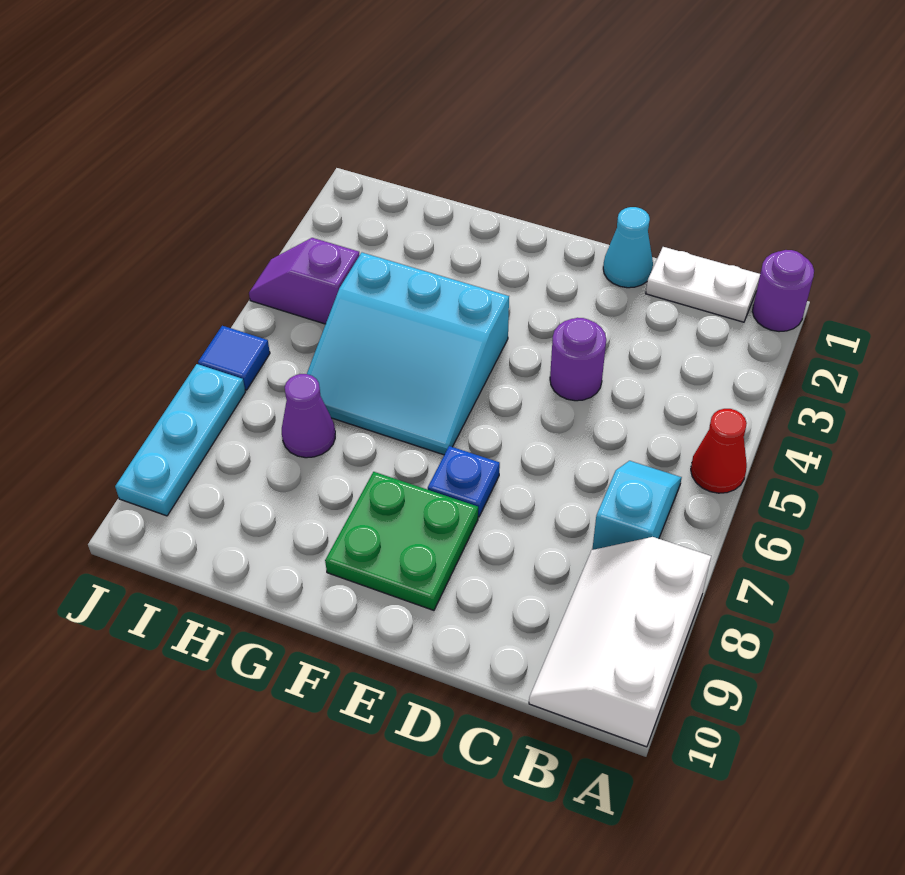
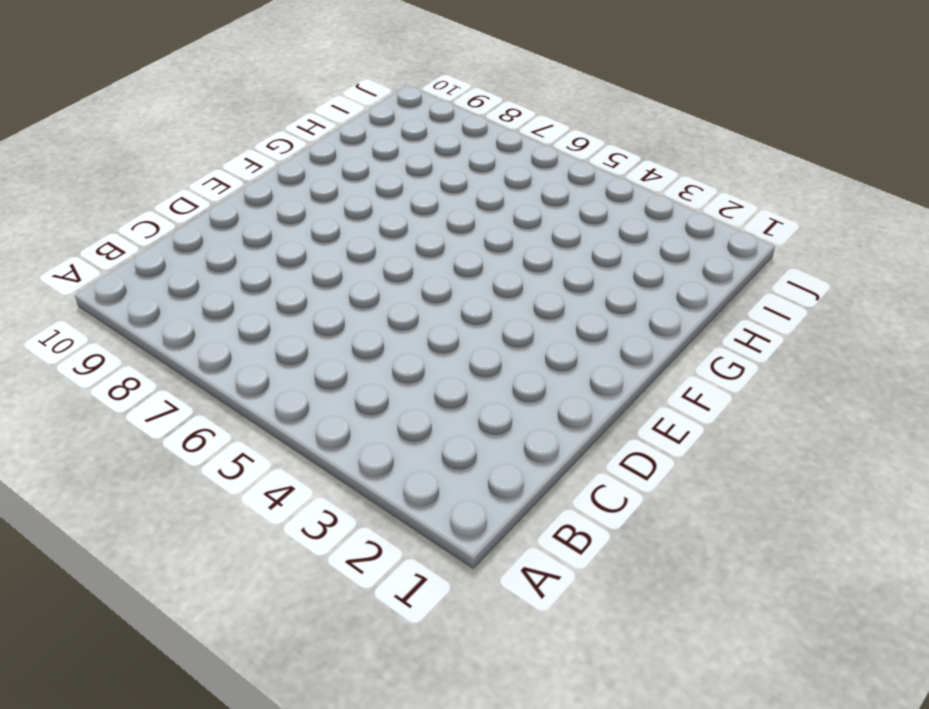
none -> purple round brick A1 level 1
none -> red cone A5 level 1
none -> white slope A8:B10 level 1 top A

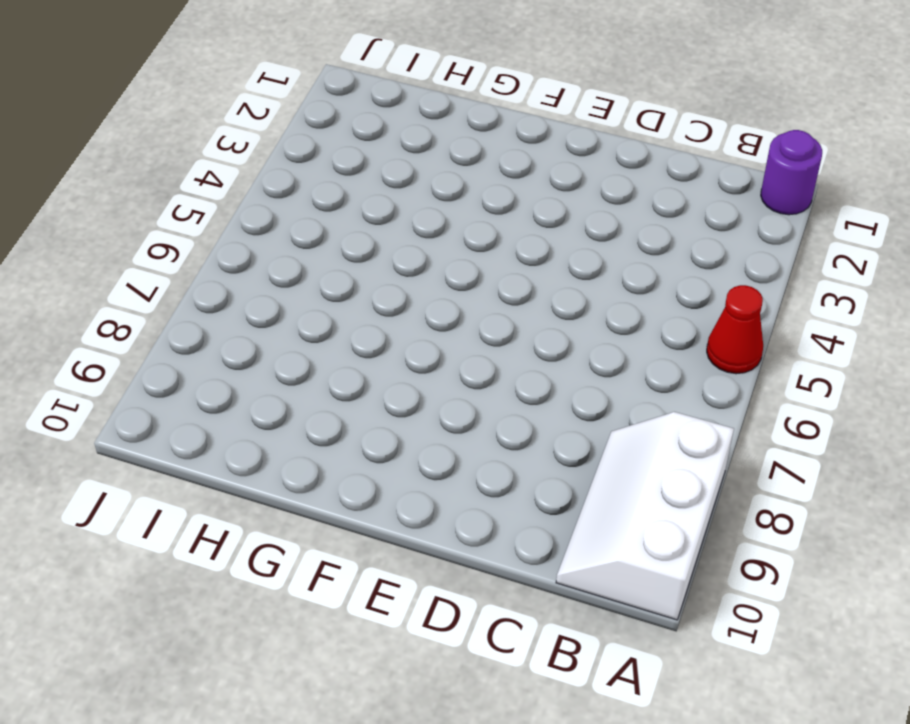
none -> white plate B1:C1 level 1
none -> cyan slope B6:B7 level 1 top 7
none -> cyan cone D1 level 1

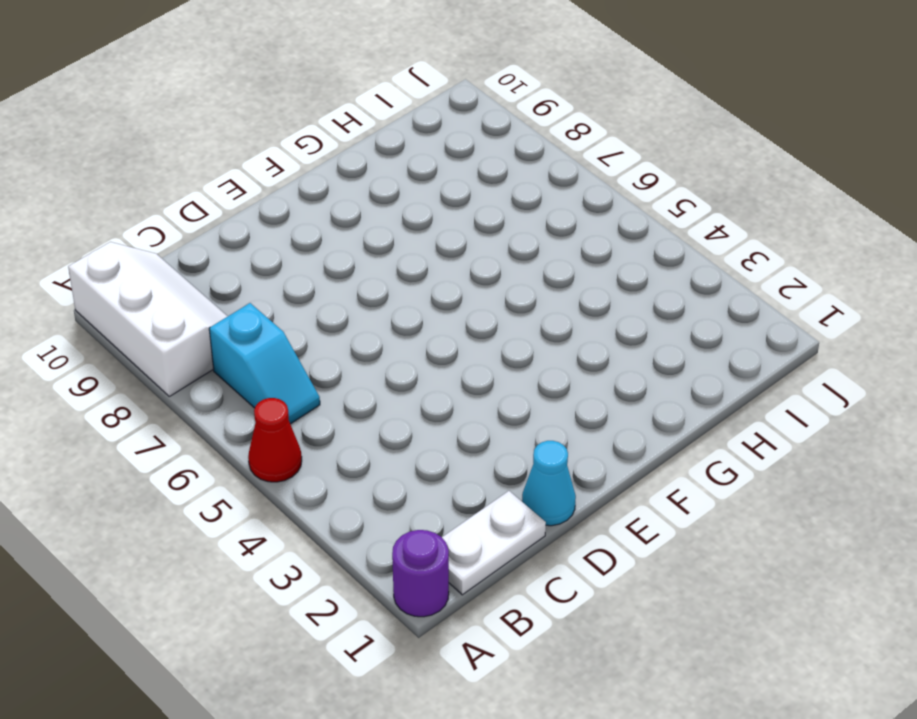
none -> purple round brick D4 level 1
none -> blue plate E7 level 1
none -> green plate E8:F9 level 1

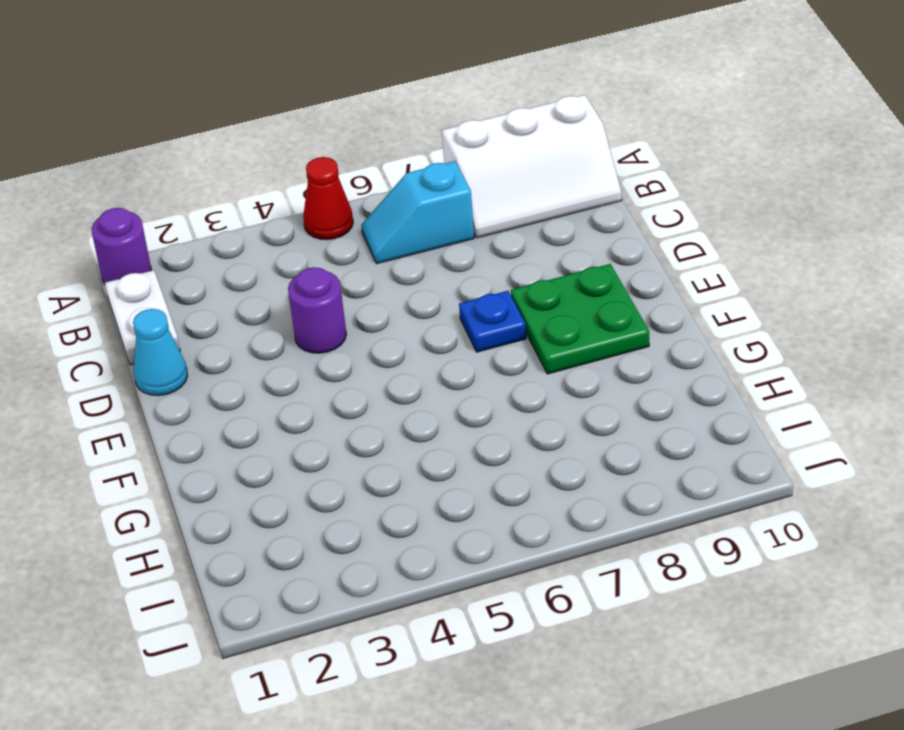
none -> cyan slope F4:H6 level 1 top 4
none -> purple cone H7 level 1
none -> purple slope I4:J4 level 1 top I

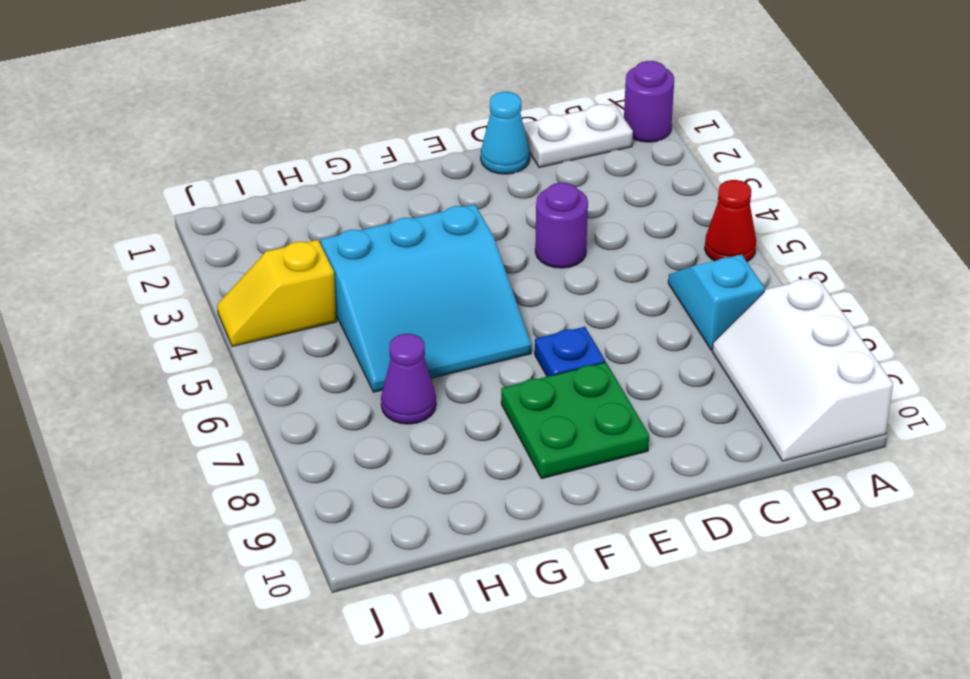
yellow slope I4:J4 level 1 top I -> purple slope I4:J4 level 1 top I
none -> blue tile J6 level 1
none -> cyan plate J7:J9 level 1

